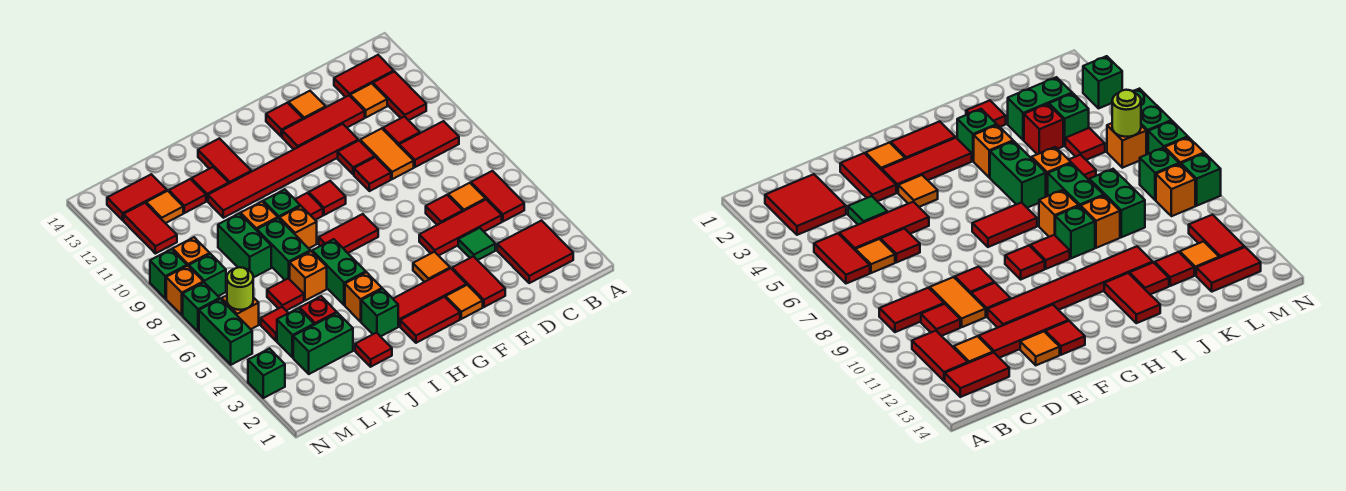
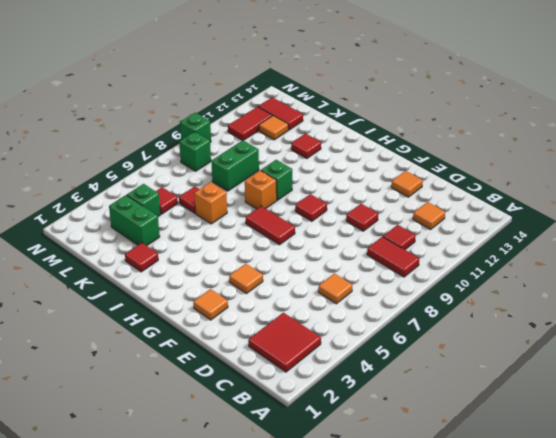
none -> red tile B5:B6 level 1
none -> red tile B11:B12 level 1
none -> red tile B13:C13 level 1
none -> red tile C5:E5 level 1

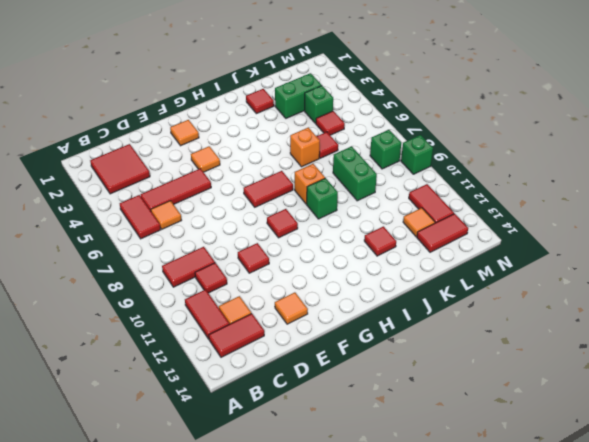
none -> green tile D4 level 1
none -> red tile D6 level 1
none -> orange tile D9:D10 level 1
none -> red tile D12:F12 level 1

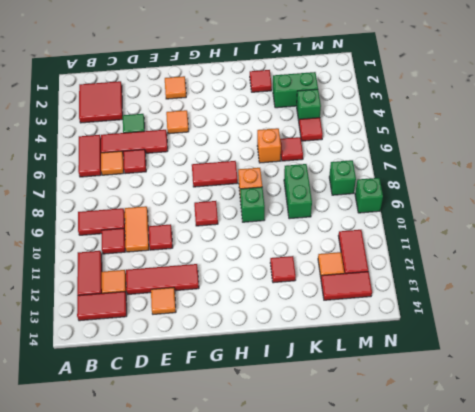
none -> red tile E2:E3 level 1
none -> red tile E9 level 1
none -> red tile E11:J11 level 1
none -> red tile F3:H3 level 1

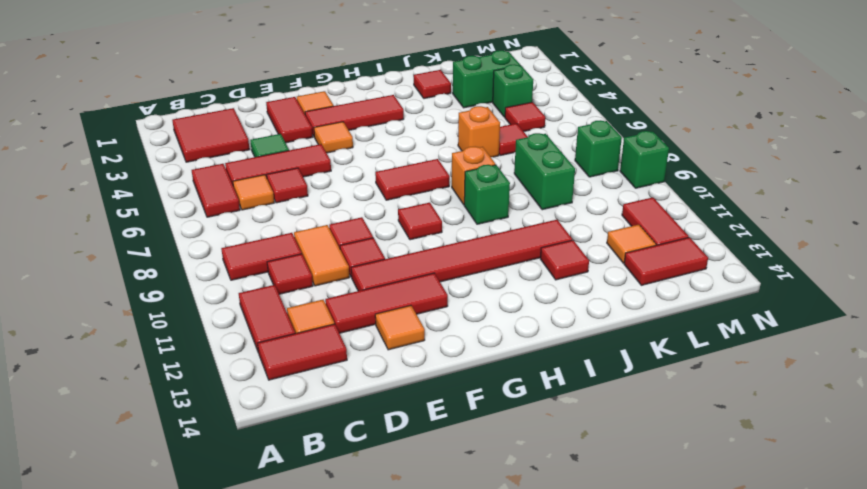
none -> red tile F13 level 1
none -> red tile G2:H2 level 1
none -> red tile H9 level 1
none -> green brick I3 level 1

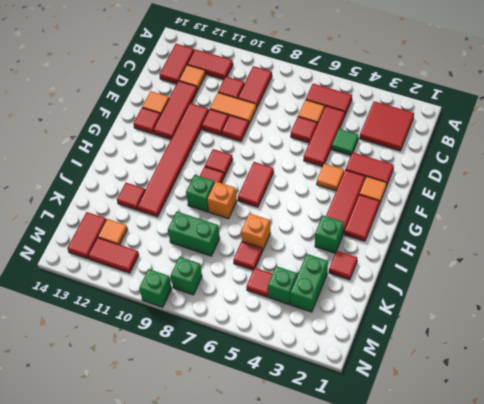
none -> orange brick I4 level 1
none -> green brick I5:I6 level 1
none -> red tile I12:I13 level 1
none -> green brick J7:J8 level 1

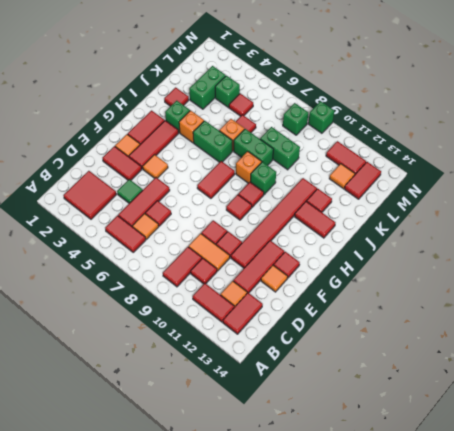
none -> orange brick J9 level 1
none -> red brick K4 level 1
none -> red tile K12 level 1
none -> orange brick M6 level 1

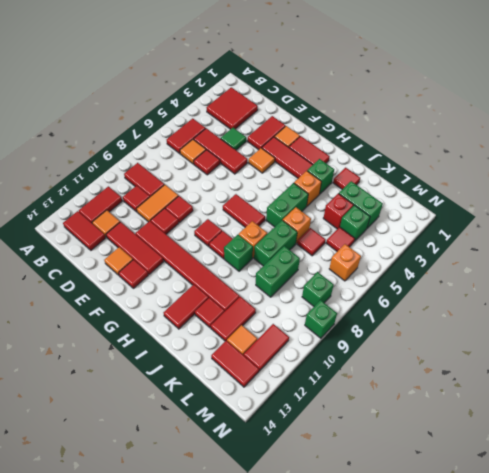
red tile K11:K12 level 1 -> red tile K12 level 1
none -> orange brick J9 level 1
none -> orange brick M9 level 1
none -> green brick N3 level 1
none -> green brick N5:N6 level 1

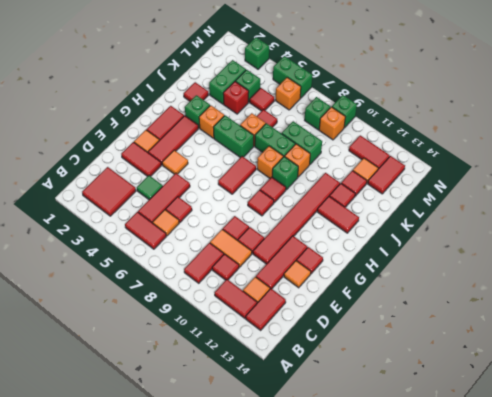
none -> green brick N7 level 1
none -> orange brick N8 level 1
none -> lime round brick M6 level 2

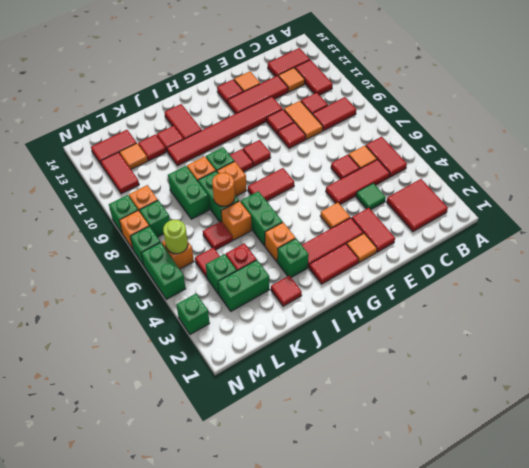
orange round brick J7 level 2 -> none

